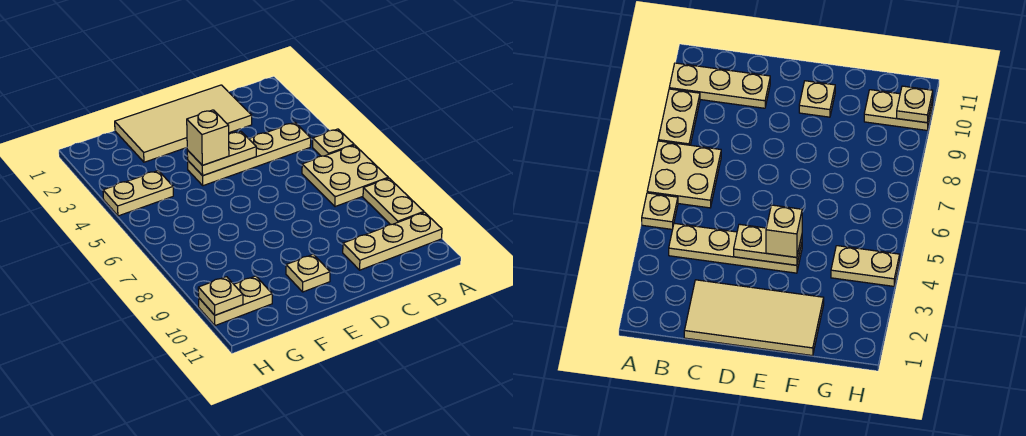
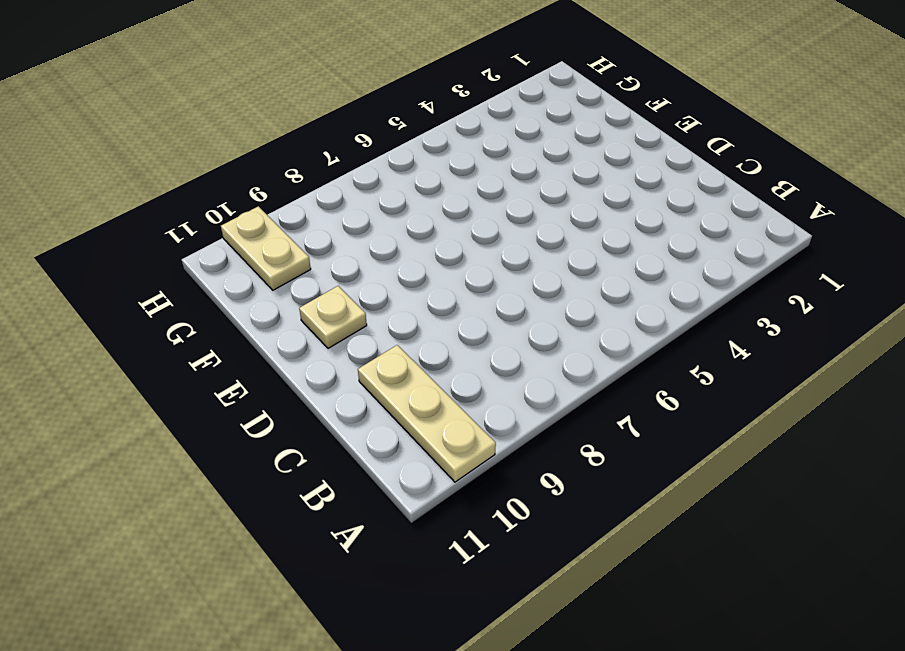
none -> tan plate A5 level 1
none -> tan plate A6:B7 level 1
none -> tan plate A8:A9 level 1

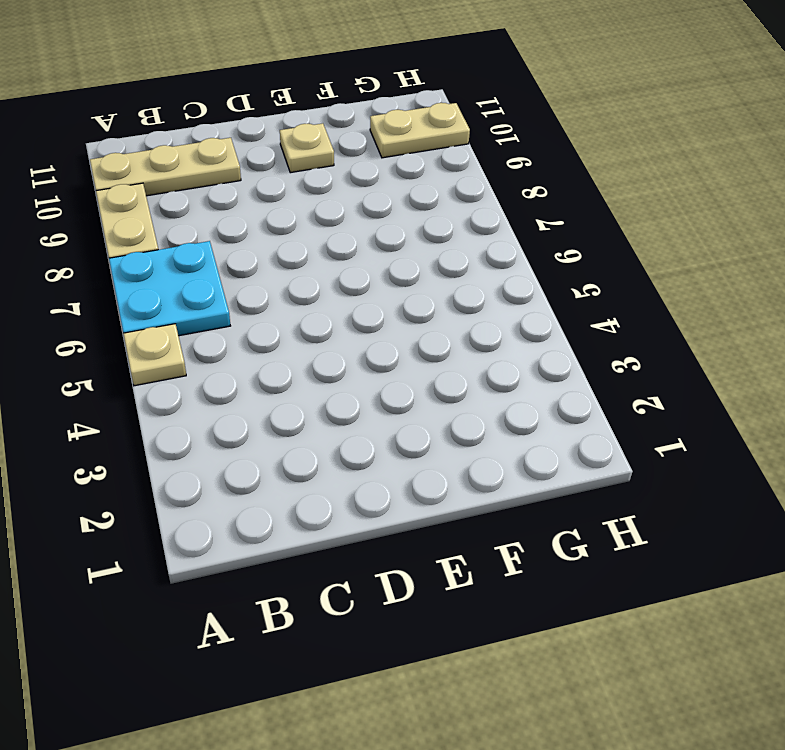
cyan plate A6:B7 level 1 -> tan plate A6:B7 level 1
none -> tan plate B4:E4 level 1
none -> tan tile C1:F2 level 1
none -> tan plate G4:H4 level 1

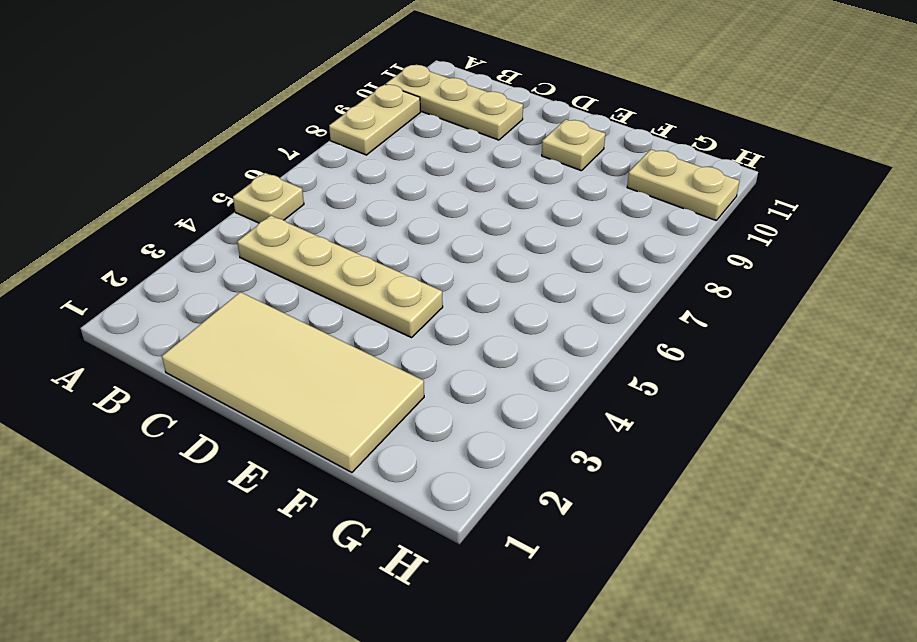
none -> tan plate A6:B7 level 1
none -> tan plate G4:H4 level 1
none -> tan plate D4:E4 level 2

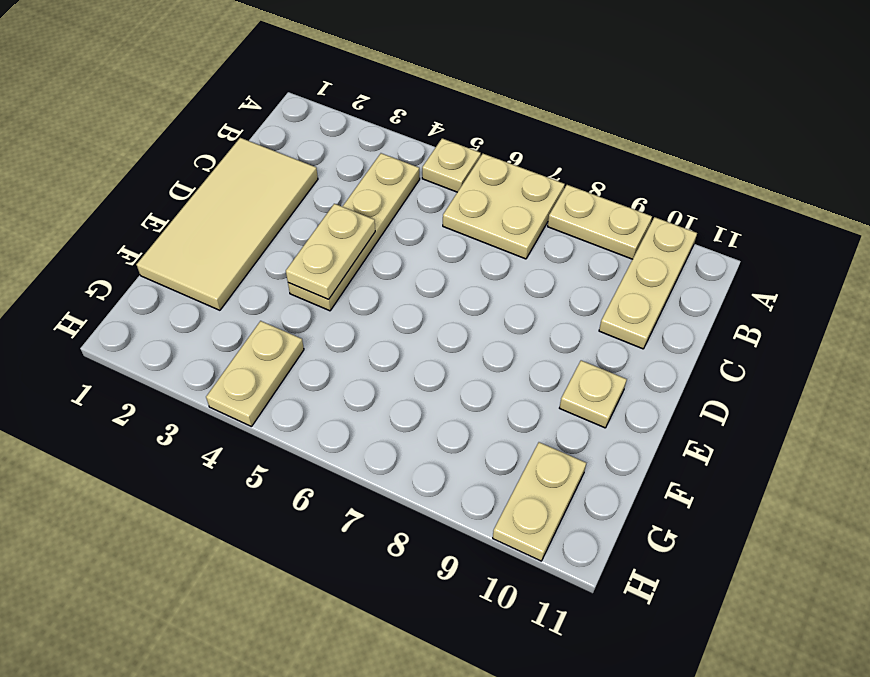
none -> tan plate H10 level 2
none -> tan brick E4 level 3

